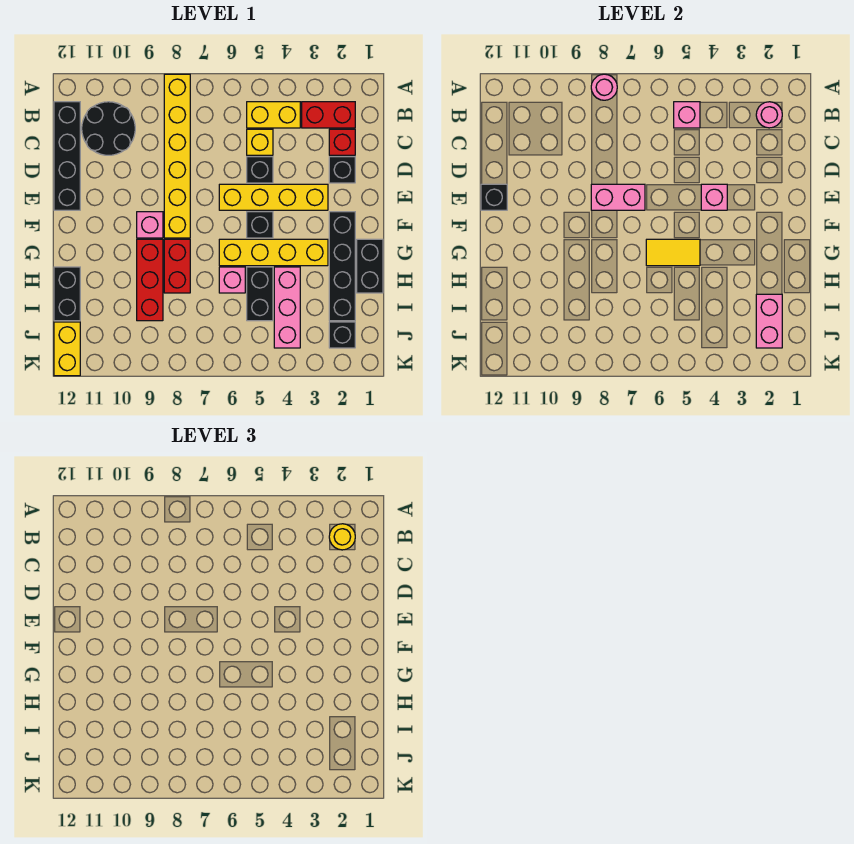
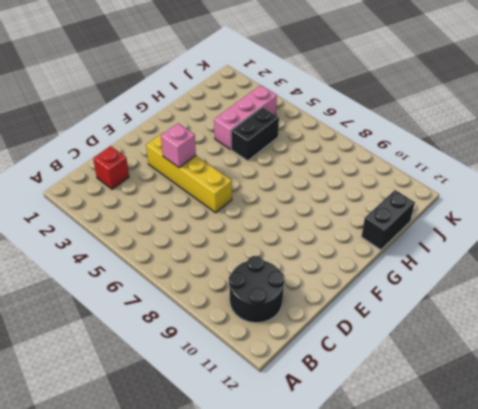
none -> yellow brick A8:F8 level 1
none -> red brick B2:B3 level 1
none -> yellow brick B4:B5 level 1
none -> black brick B12:E12 level 1

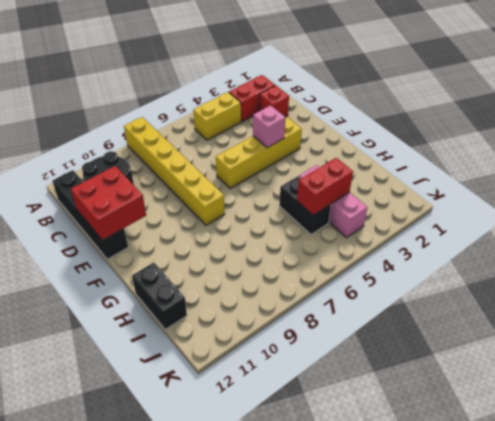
red brick D11:E12 level 2 -> black brick E12 level 2
red brick I4:I5 level 2 -> red brick G8:H8 level 1
none -> yellow brick C5 level 1
none -> black brick D2 level 1
none -> black brick D5 level 1
none -> black brick F2:I2 level 1

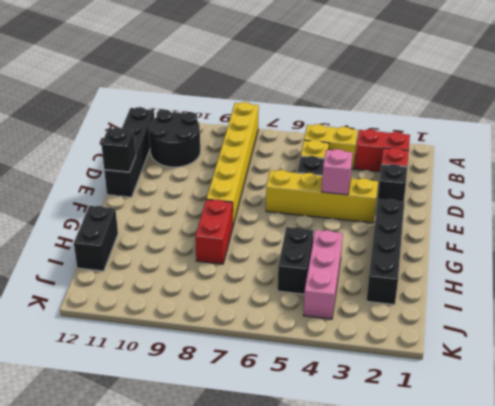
none -> black brick F5 level 1
none -> pink brick F9 level 1
none -> black brick G1:H1 level 1
none -> yellow brick G3:G6 level 1

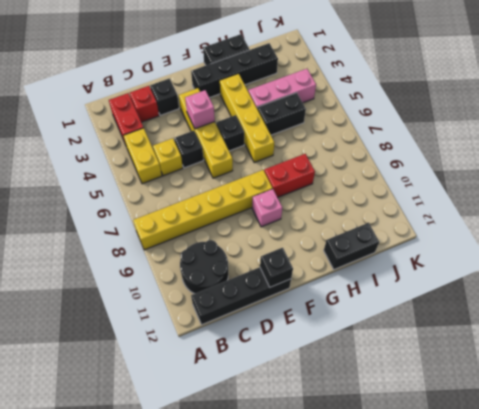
none -> red brick G9:I9 level 1
none -> pink brick H6 level 1
none -> black brick J2 level 1
none -> yellow brick J12:K12 level 1

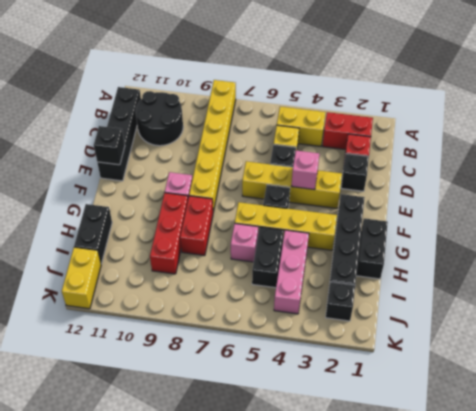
none -> pink round brick A8 level 2
none -> pink round brick B2 level 2
none -> pink brick B5 level 2
none -> pink brick E7:E8 level 2

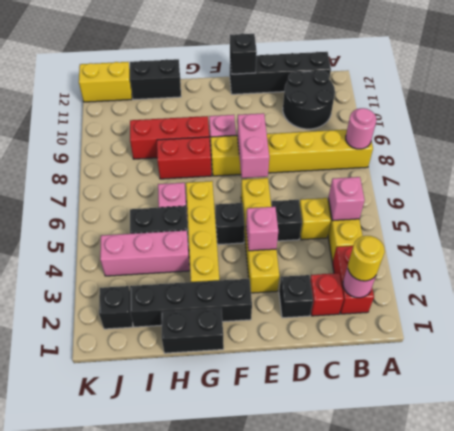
none -> yellow tile G5:G6 level 2
none -> pink brick I2:J2 level 2

